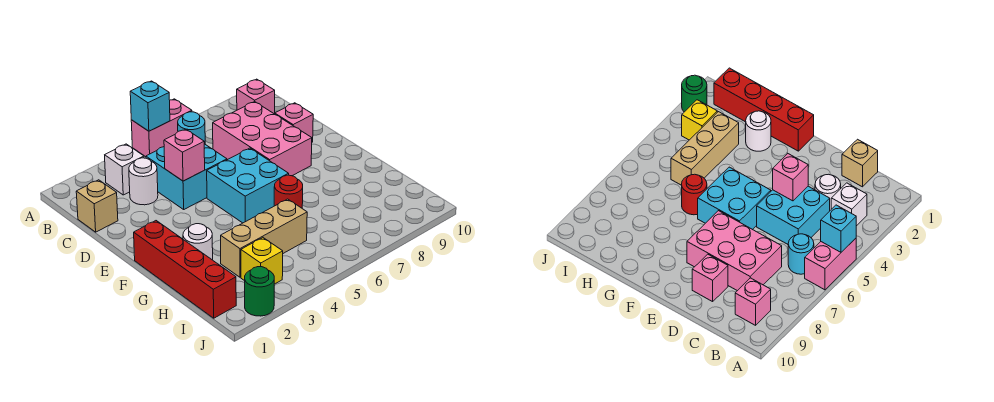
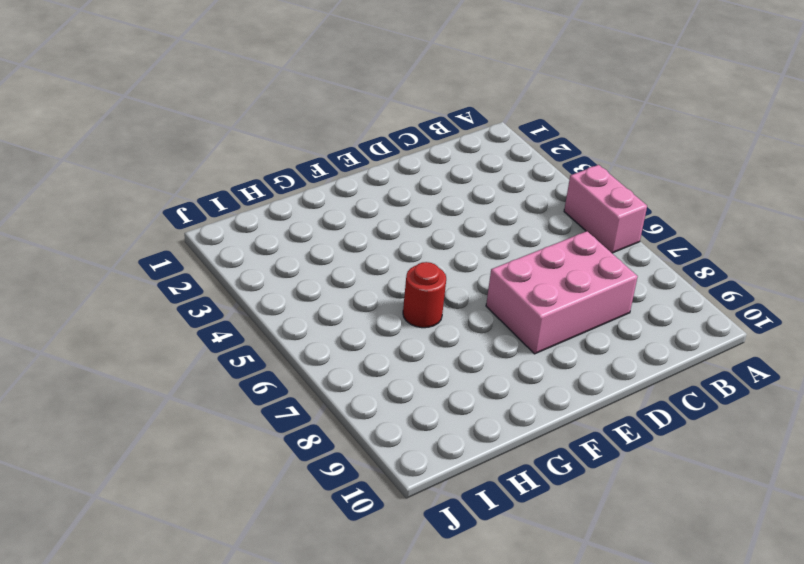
none -> white brick B3 level 1
none -> cyan round brick B6 level 1
none -> pink brick B9 level 1

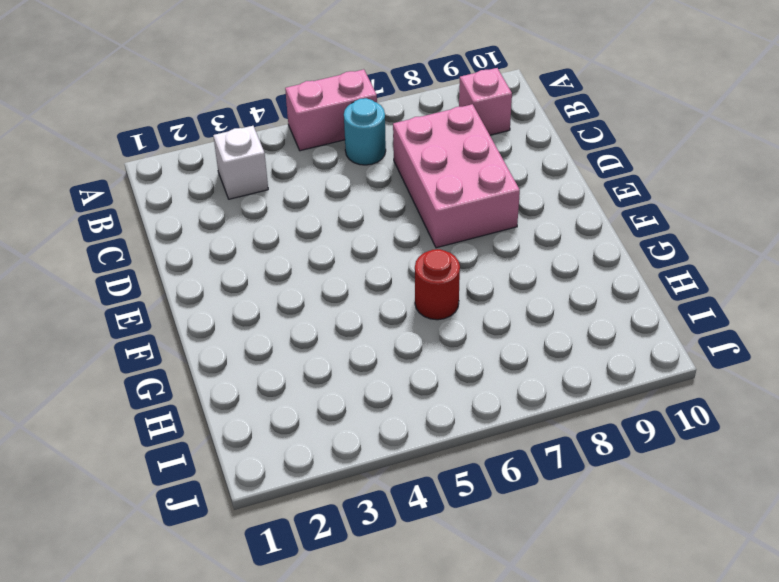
none -> tan brick C1 level 1
none -> white round brick C3 level 1
none -> cyan brick C4:D5 level 1

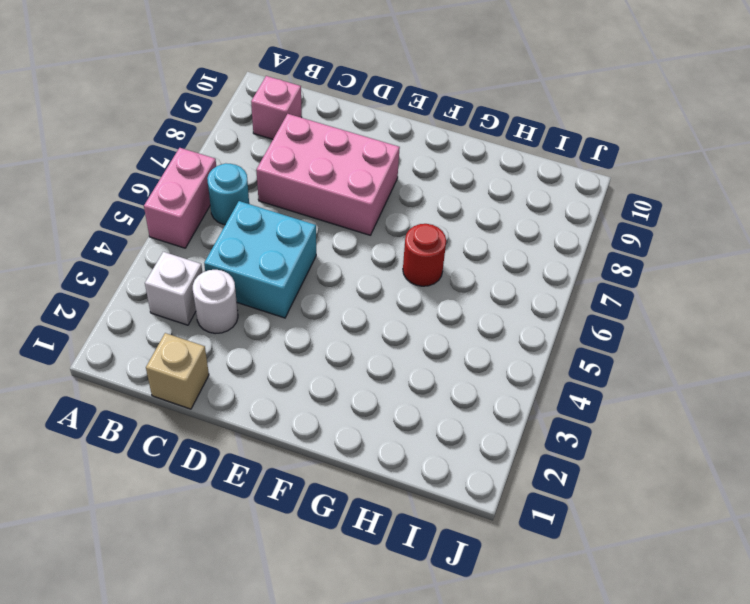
none -> pink brick D9 level 1
none -> cyan brick E5:F6 level 1
none -> red brick F1:I1 level 1

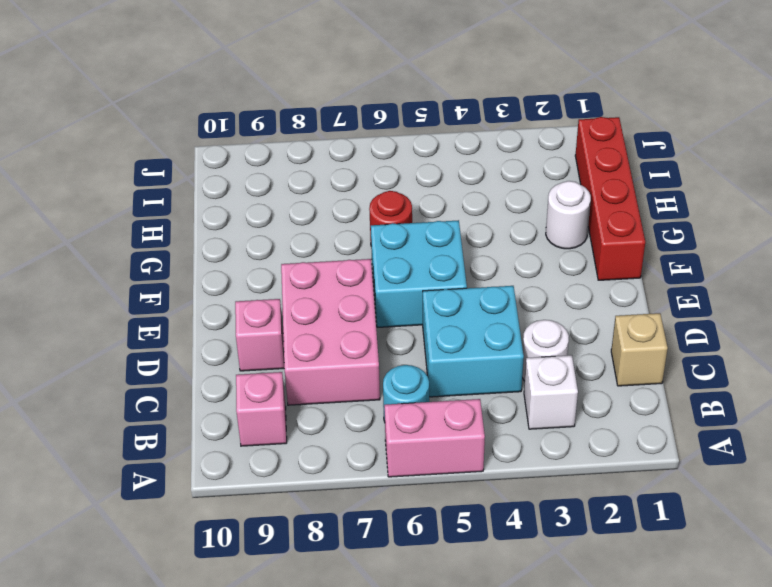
none -> tan brick H3:H5 level 1
none -> yellow brick I3 level 1
none -> green round brick J2 level 1

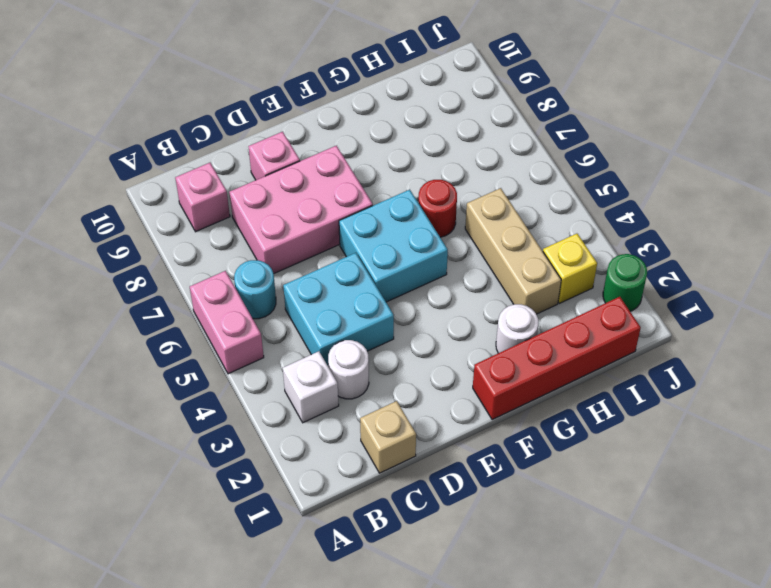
none -> cyan brick A5 level 2
none -> pink brick D4 level 2

